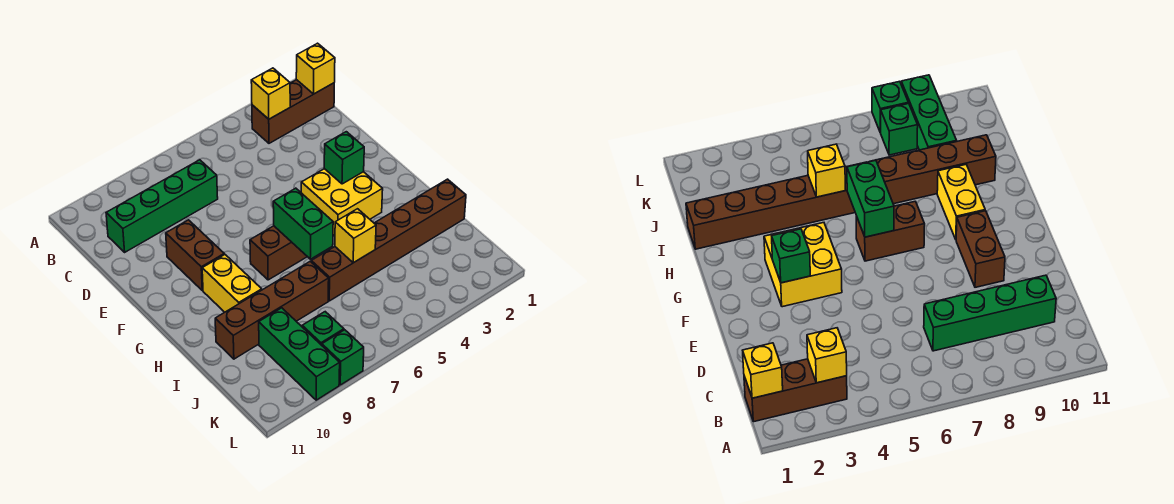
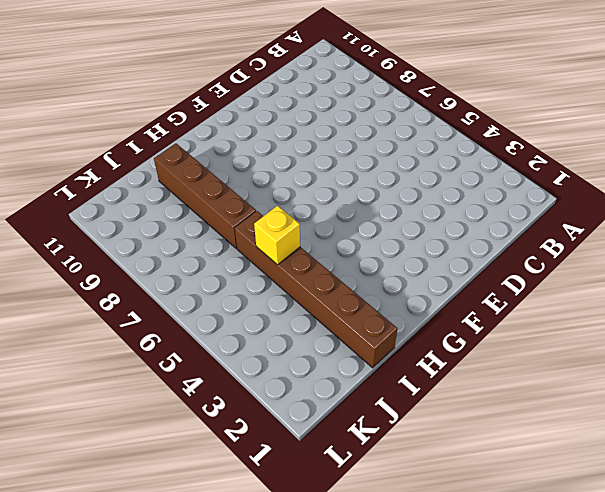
none -> brown brick B1:B3 level 1
none -> green brick C7:C10 level 1
none -> brown brick E9:F9 level 1

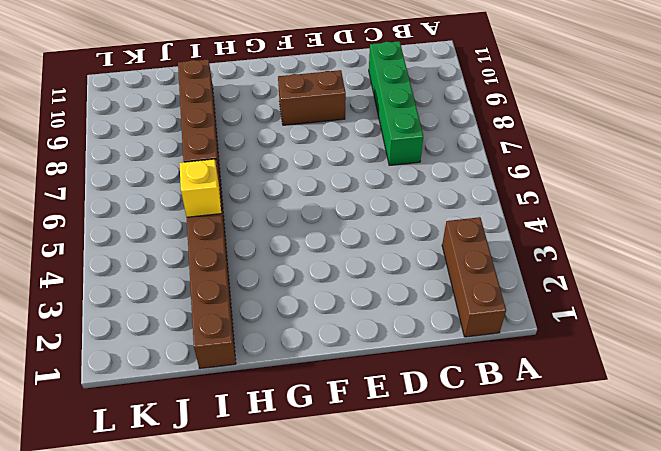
none -> yellow brick F3:G4 level 1
none -> brown brick G6:G7 level 1
none -> yellow brick G9:H9 level 1

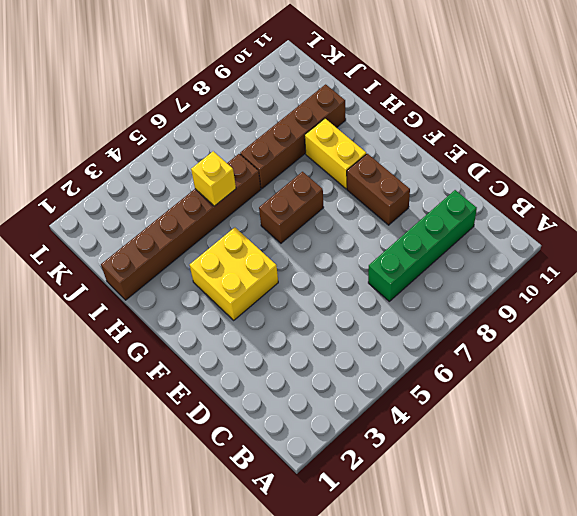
none -> brown brick B1:B3 level 1
none -> green brick J9:L9 level 1
none -> green brick K8 level 1

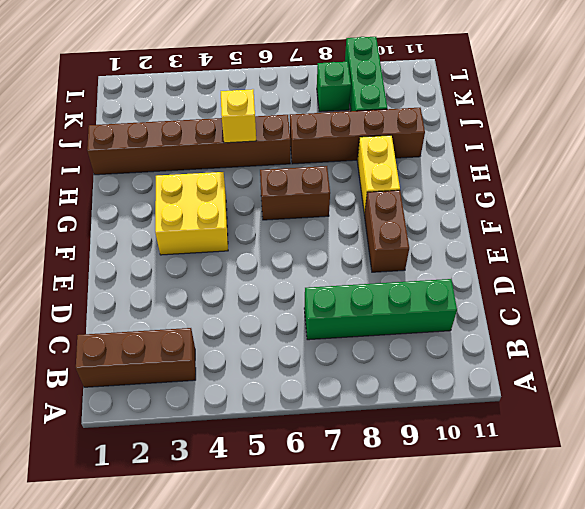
none -> green brick L8 level 1
none -> yellow brick B1 level 2
none -> yellow brick B3 level 2

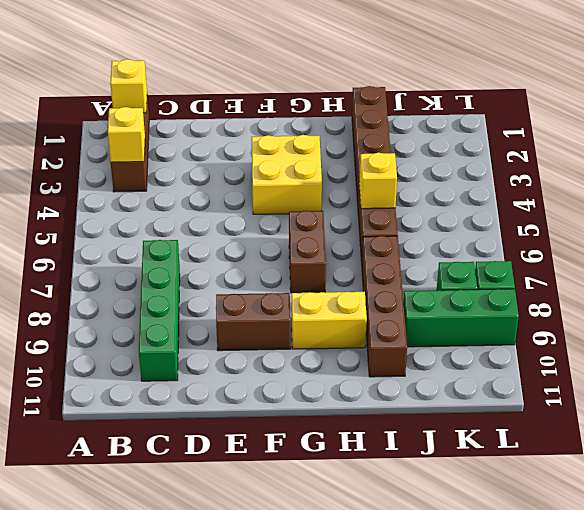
none -> green brick F3 level 2
none -> green brick G6:H6 level 2

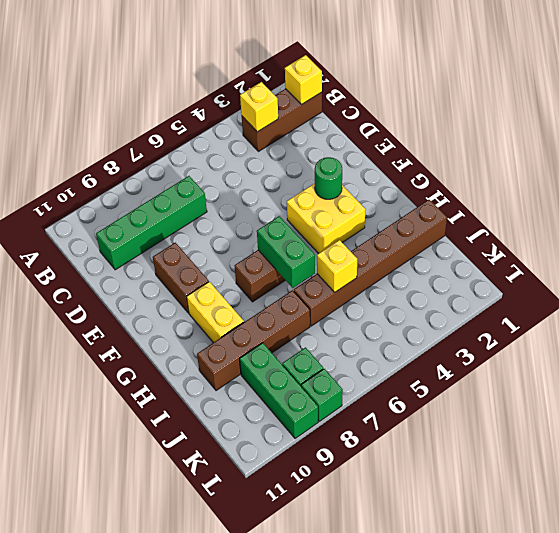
green round brick F3 level 2 -> green brick F3 level 2

